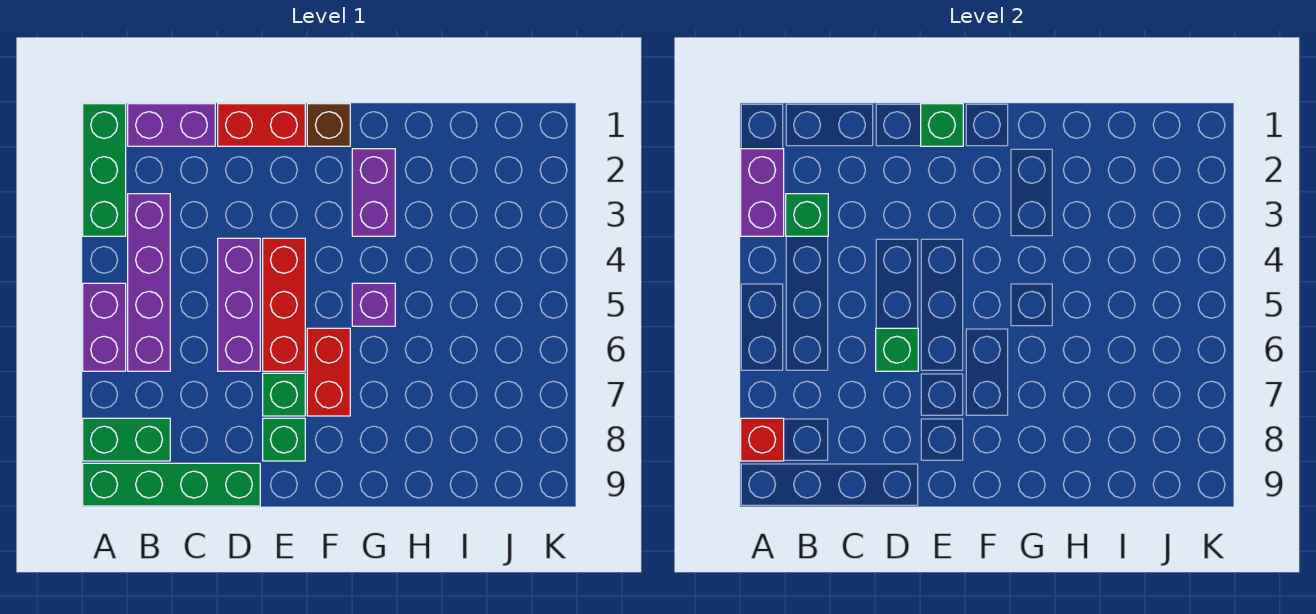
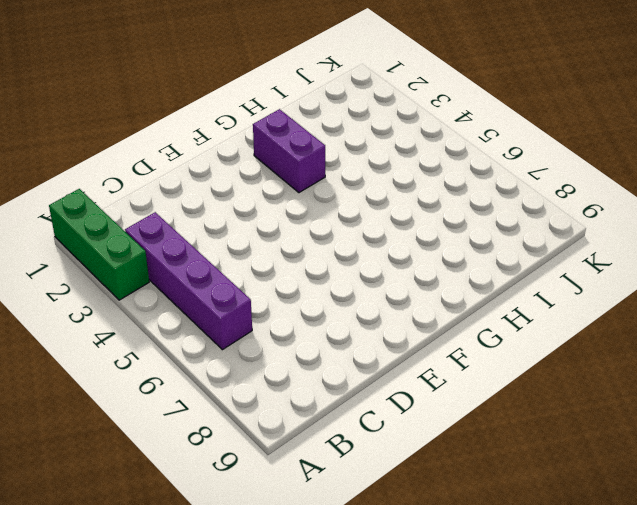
none -> purple brick A5:A6 level 1
none -> green brick A8:B8 level 1
none -> green brick A9:D9 level 1

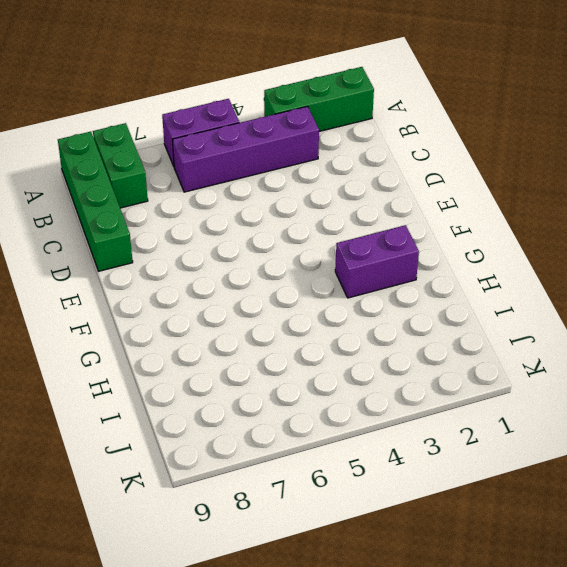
none -> purple brick B1:C1 level 1
none -> red brick D1:E1 level 1
none -> purple brick D4:D6 level 1

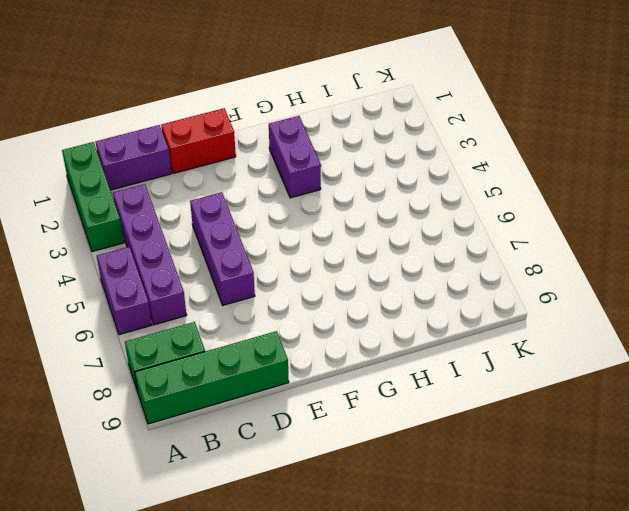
none -> red brick E4:E6 level 1
none -> green brick E7 level 1
none -> green brick E8 level 1

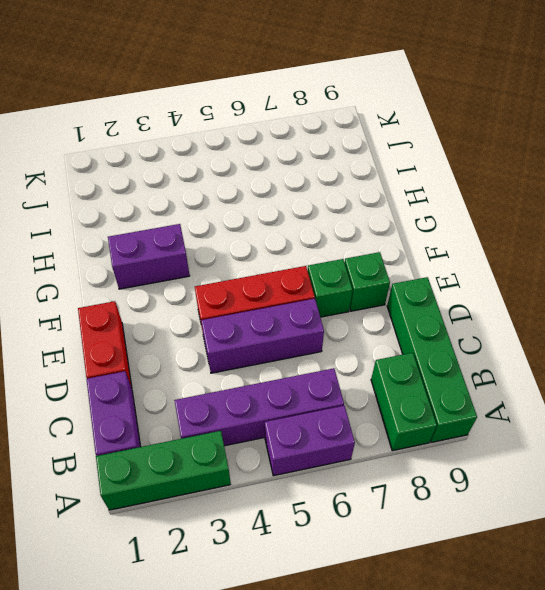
none -> brown brick F1 level 1
none -> red brick F6:F7 level 1
none -> purple brick G5 level 1

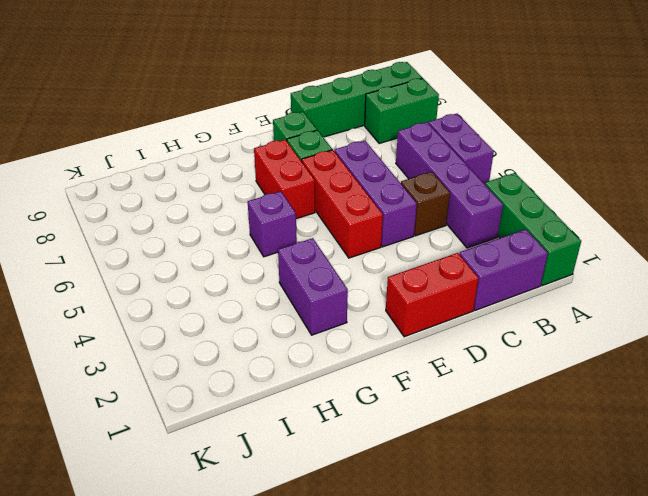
brown brick C4 level 1 -> brown brick F1 level 1
none -> purple brick A2:A3 level 2
none -> red brick A8 level 2
none -> green brick B3 level 2

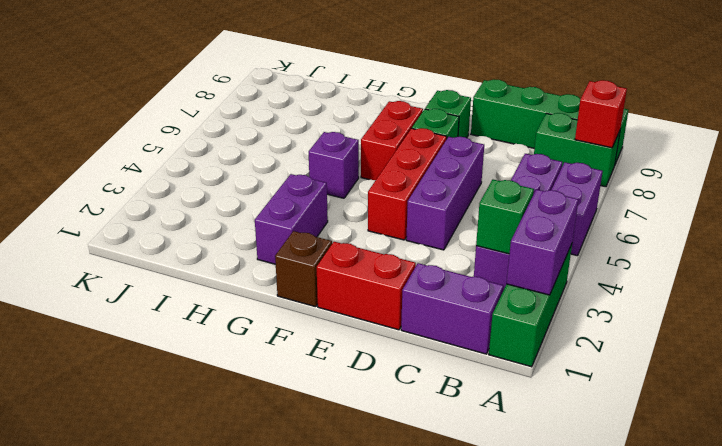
none -> green brick D6 level 2
none -> green brick E1 level 2

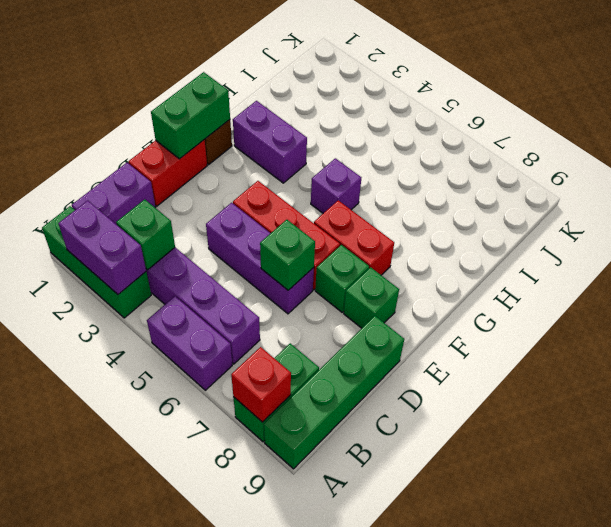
green brick E1:F1 level 2 -> green brick E1 level 2

